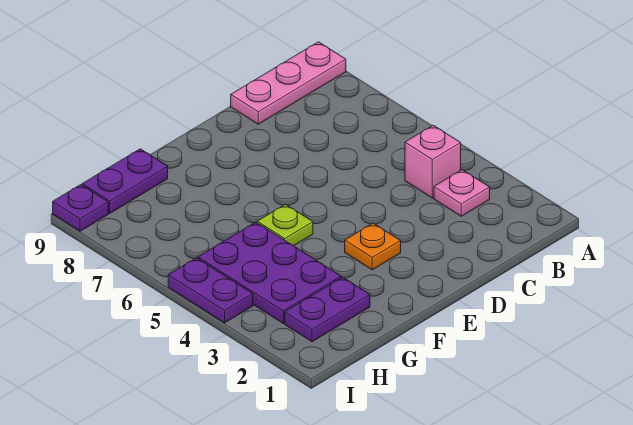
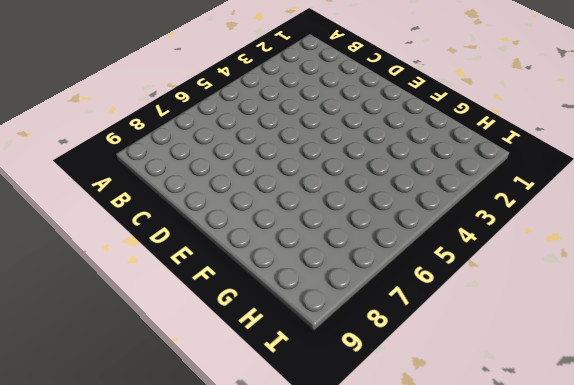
none -> pink plate A9:C9 level 1
none -> pink plate B3 level 1

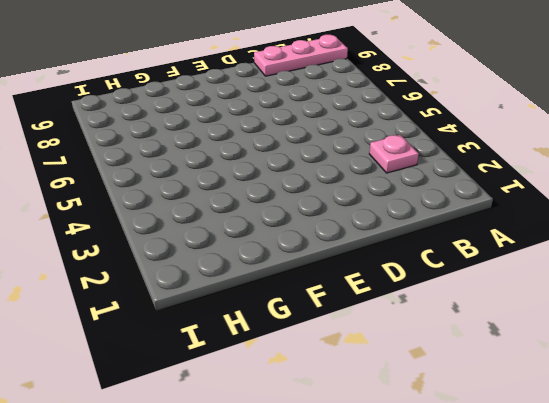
none -> pink brick B4 level 1
none -> orange plate E3 level 1

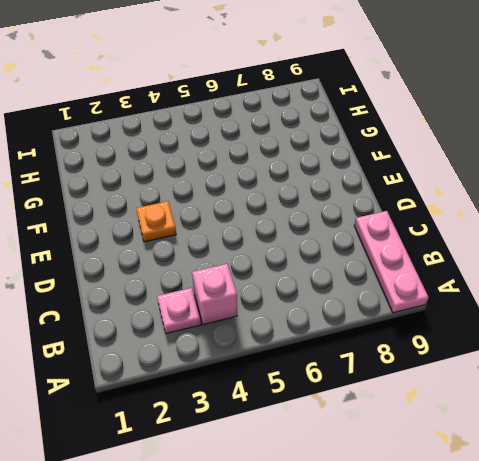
none -> lime plate F5 level 1
none -> purple plate G2:H2 level 1

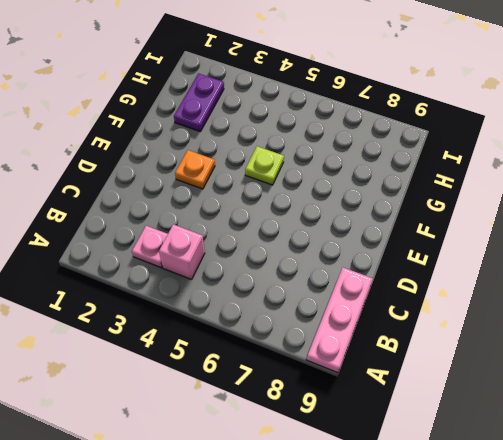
none -> purple plate G3:H5 level 1
none -> purple plate G9:H9 level 1

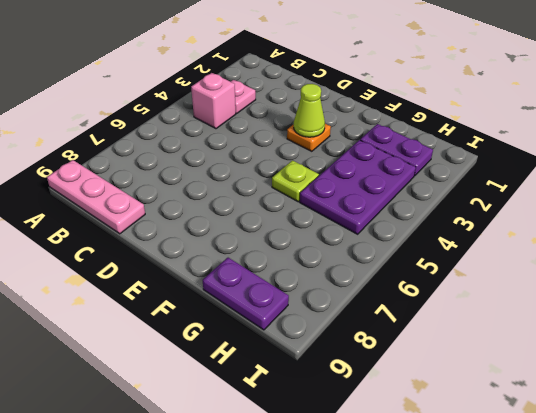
lime cone E3 level 2 -> none
none -> purple plate I4:I5 level 1
none -> purple plate I9 level 1

